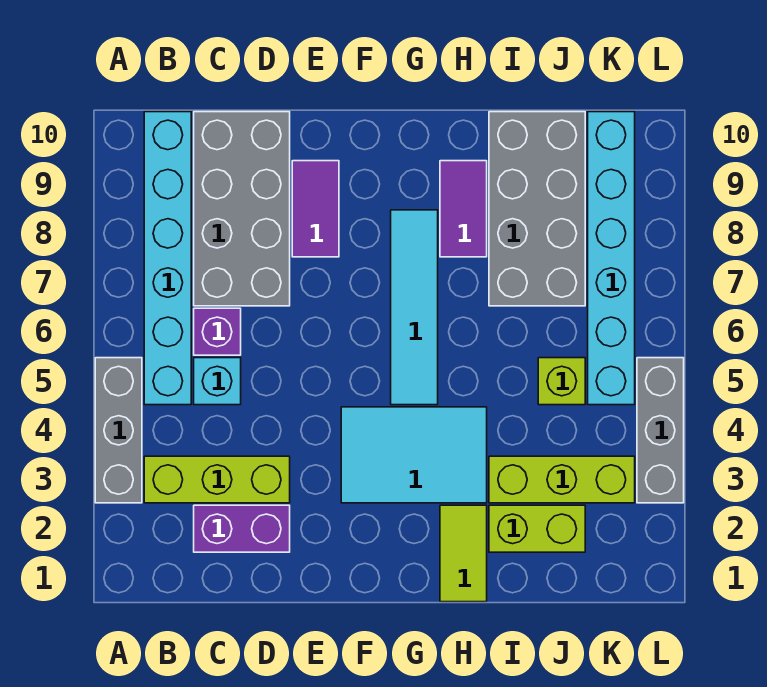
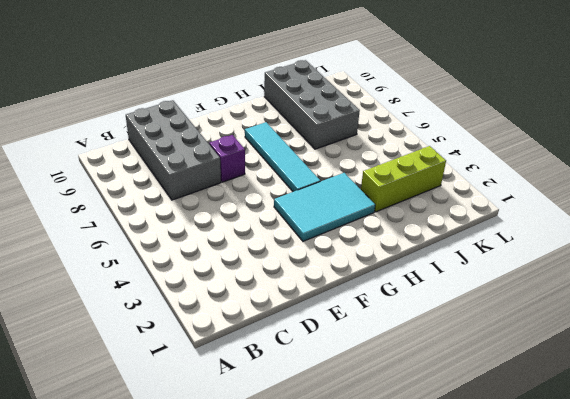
purple brick E7 level 1 -> purple brick C6 level 1
none -> grey brick A3:A5 level 1
none -> lime brick B3:D3 level 1
none -> cyan brick B5:B10 level 1

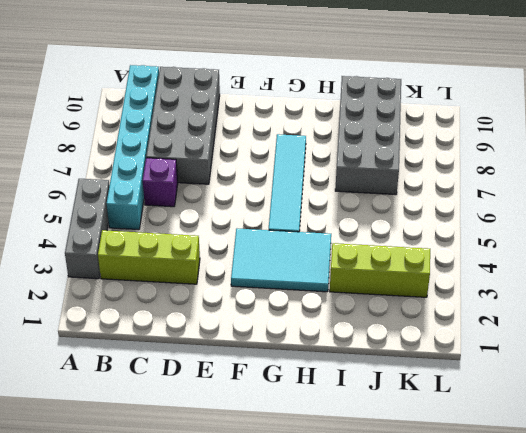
none -> purple brick C2:D2 level 1
none -> cyan brick C5 level 1
none -> purple tile E8:E9 level 1

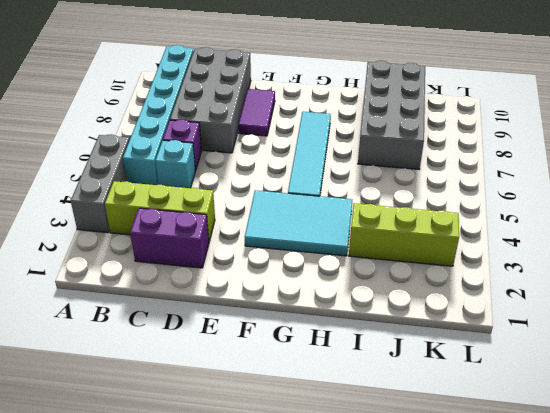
none -> lime tile H1:H2 level 1
none -> purple tile H8:H9 level 1
none -> lime brick I2:J2 level 1

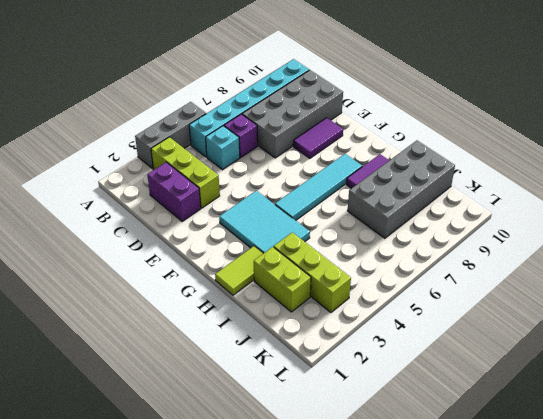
none -> lime brick J5 level 1
none -> cyan brick K5:K10 level 1
none -> grey brick L3:L5 level 1

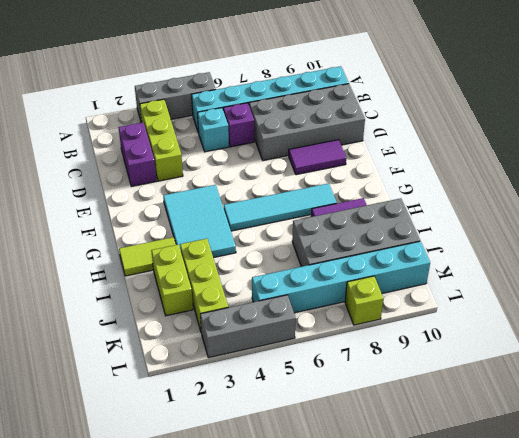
lime brick L8 level 1 -> lime brick J5 level 1

